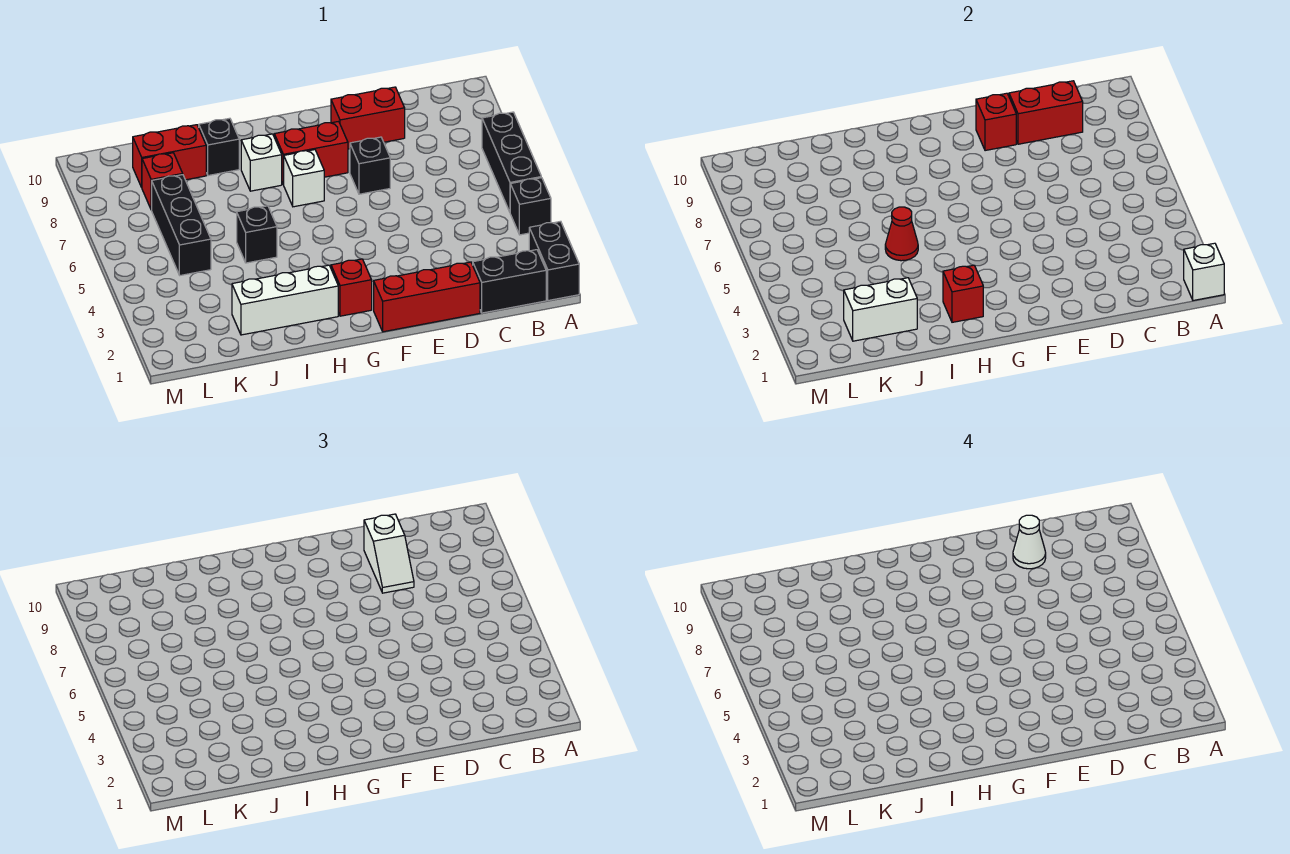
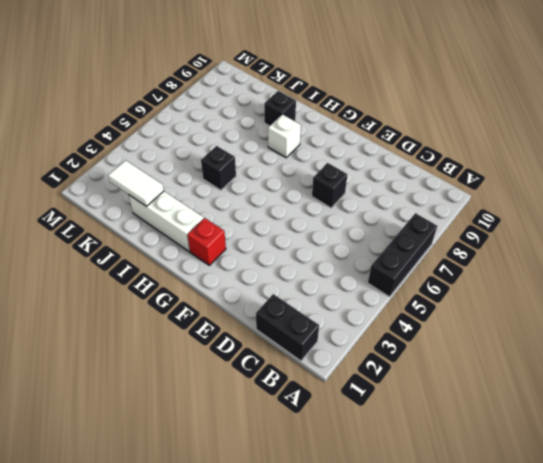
white tile J2:K2 level 2 -> white brick J2:K2 level 2
none -> black brick A1:A2 level 1
none -> black brick A4 level 1
none -> red brick D1:F1 level 1

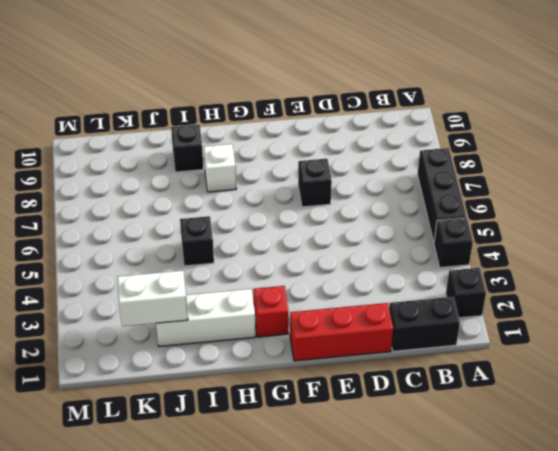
black brick A2 level 1 -> black brick A1:A2 level 1
none -> red brick D9:E9 level 1
none -> red brick F8:G8 level 1
none -> white brick G7 level 1

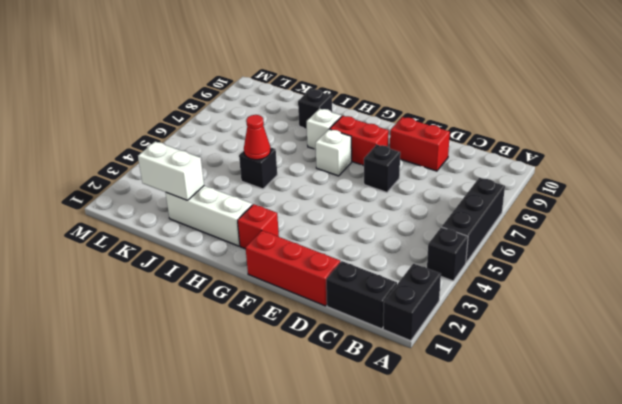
none -> red brick J9:K9 level 1
none -> black brick K5:K7 level 1
none -> red brick K8 level 1

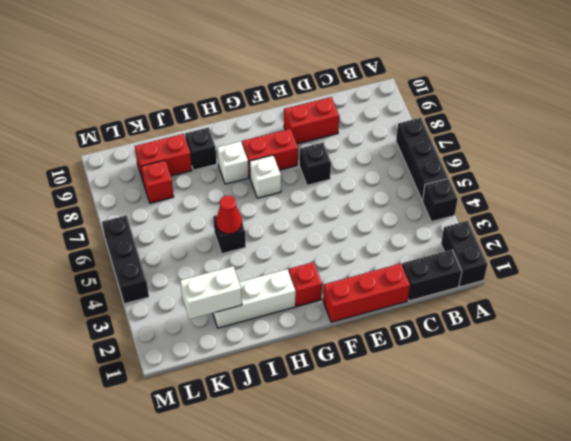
black brick M4:M6 level 1 -> black brick K5:K7 level 1
none -> white brick A1 level 2
none -> red brick C9:D9 level 2
none -> red brick E9 level 2

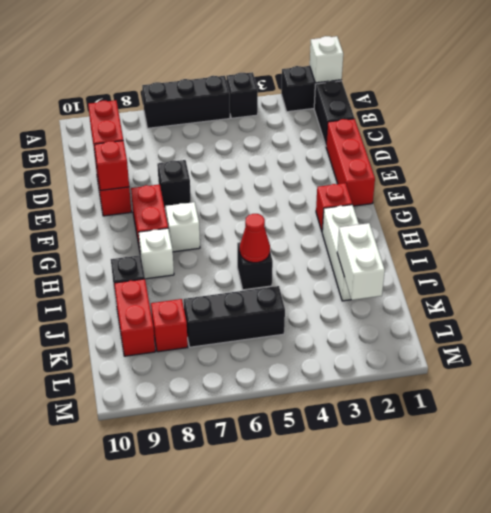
none -> red brick H2 level 2
none -> white slope D8:D9 level 3 top 9
none -> white cone D9 level 4

